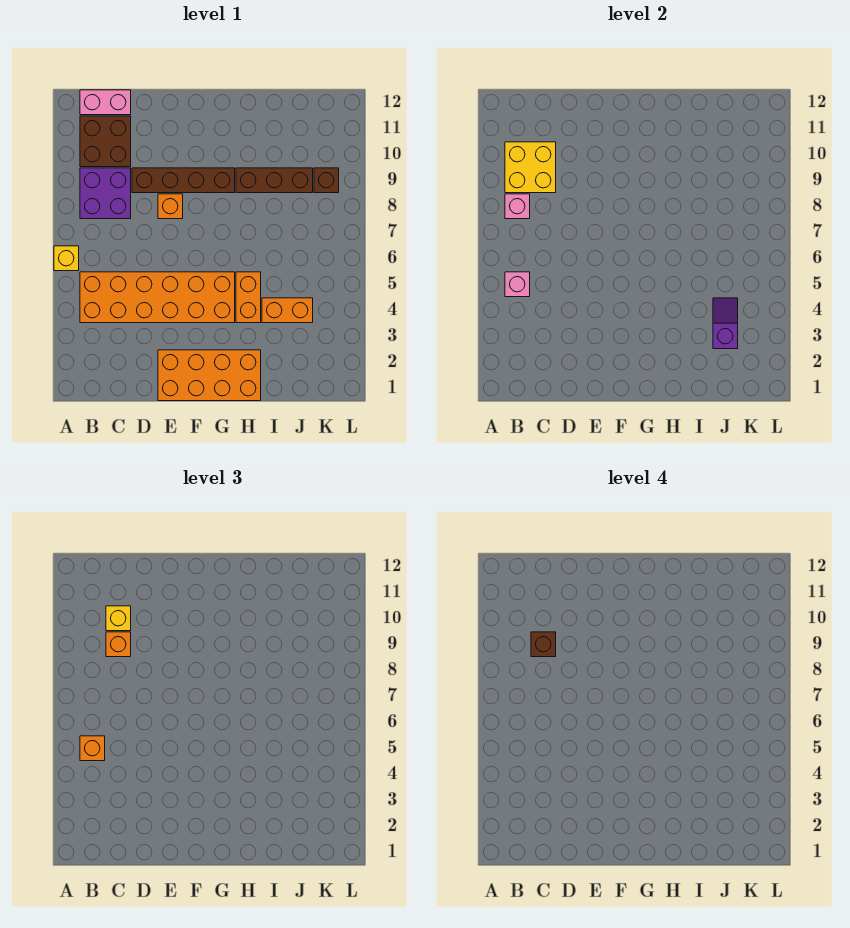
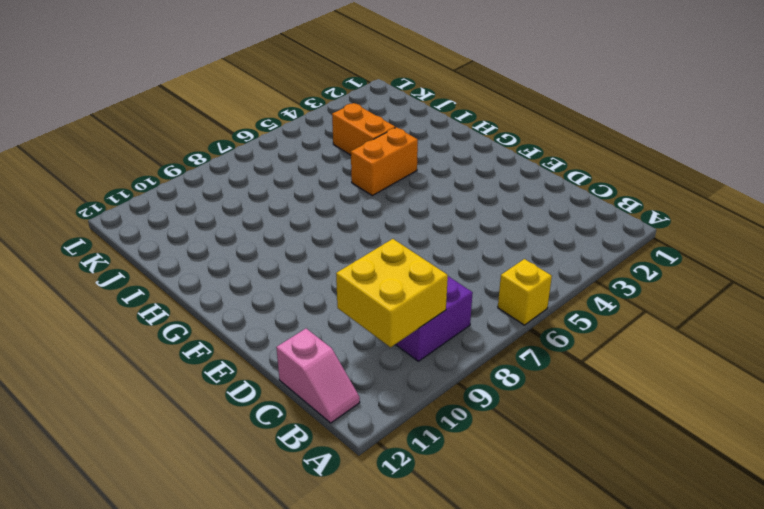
pink slope B12:C12 level 1 top C -> pink brick B12:C12 level 1
none -> orange brick B4:G5 level 1
none -> brown brick B10:C11 level 1
none -> brown brick D9:G9 level 1

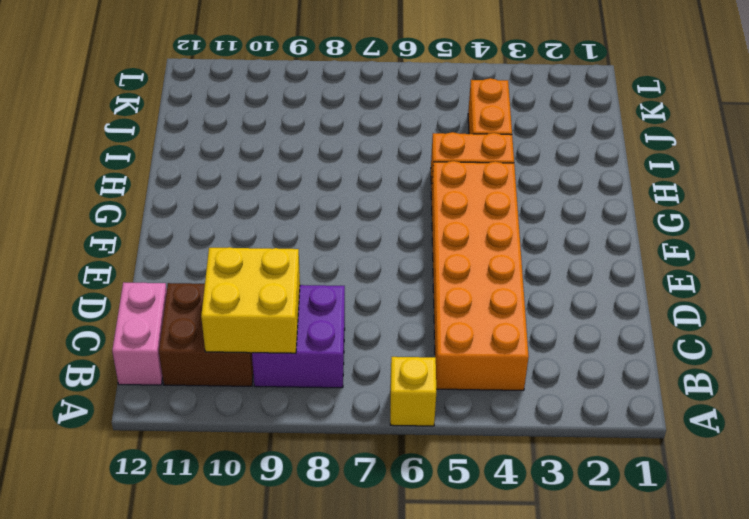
none -> brown brick D9:G9 level 1
none -> orange brick E1:H2 level 1
none -> orange brick E8 level 1

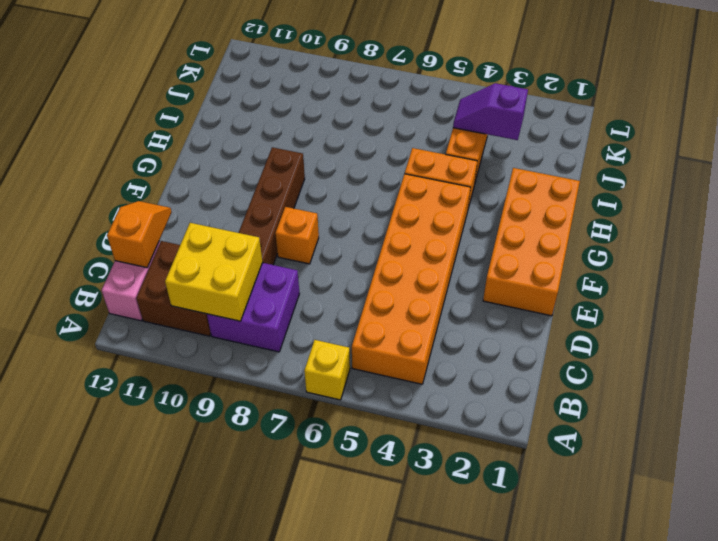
orange slope C12:D12 level 2 top C -> none
none -> brown brick H9:J9 level 1
none -> brown brick K9 level 1
none -> pink brick B5 level 2

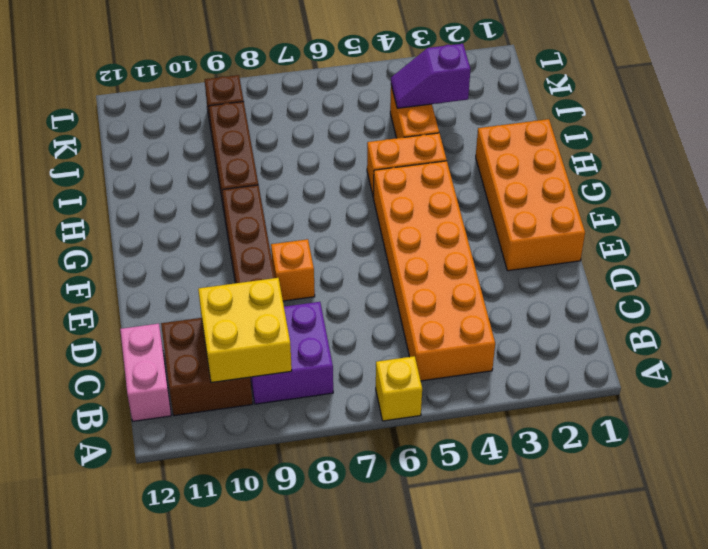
none -> pink brick B5 level 2
none -> pink brick B8 level 2
none -> orange brick B5 level 3

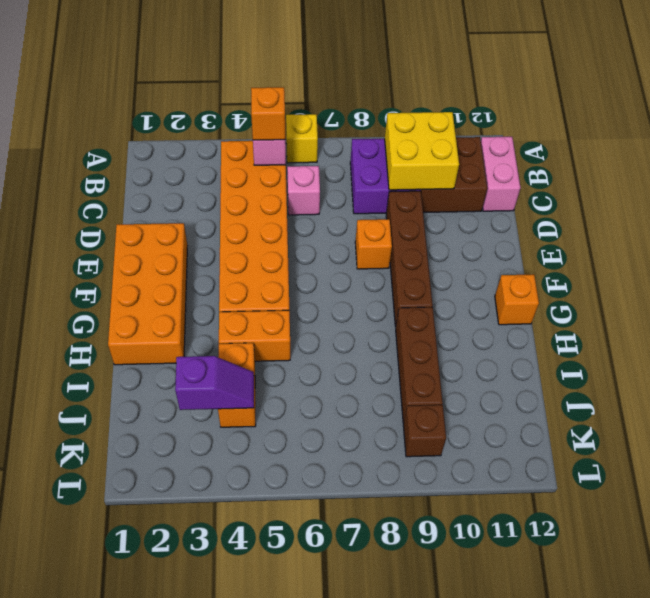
pink brick C6 level 1 -> pink brick B8 level 2
orange brick G12 level 1 -> orange brick C9 level 3
none -> yellow brick C10 level 3
none -> brown brick C9 level 4

